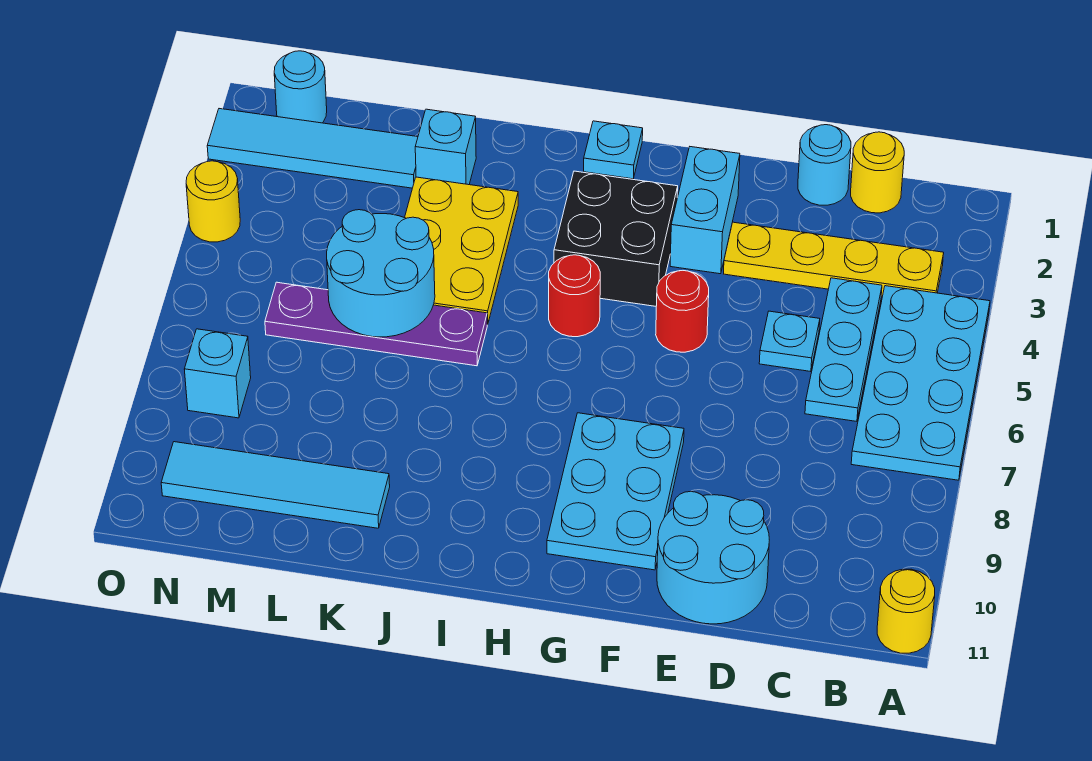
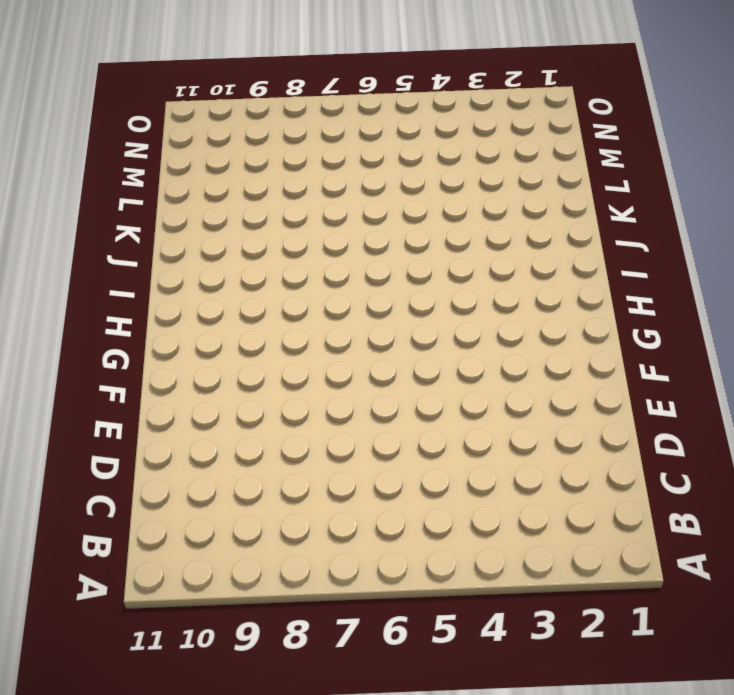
none -> cyan plate A4:B7 level 1
none -> yellow round brick A11 level 1
none -> yellow plate B3:E3 level 1

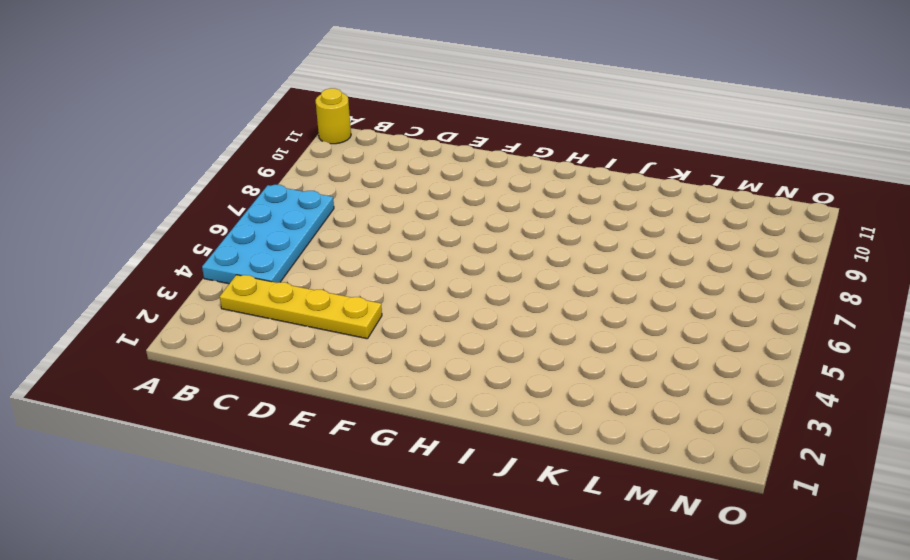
none -> yellow round brick C1 level 1
none -> cyan plate C4:C6 level 1
none -> cyan round brick D1 level 1

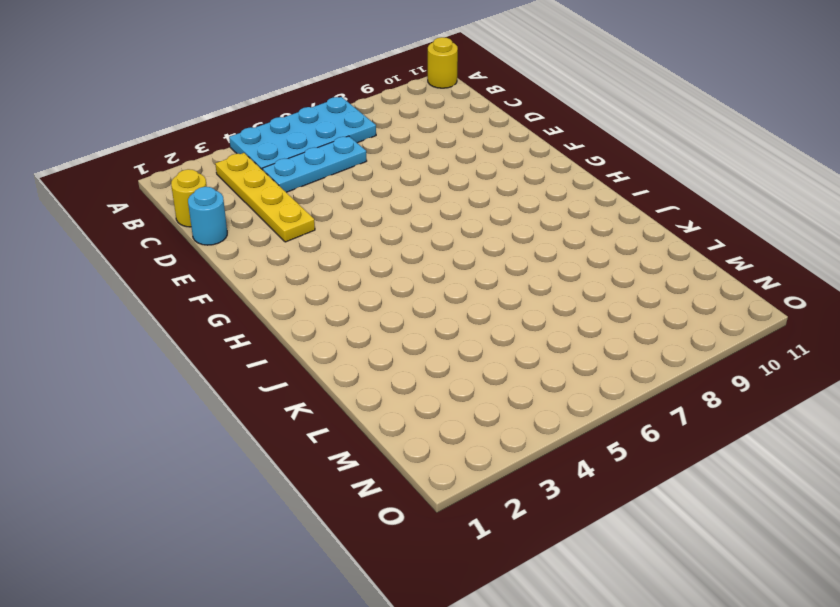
none -> cyan plate D5 level 1
none -> cyan round brick D10:E11 level 1
none -> cyan brick F2:F3 level 1

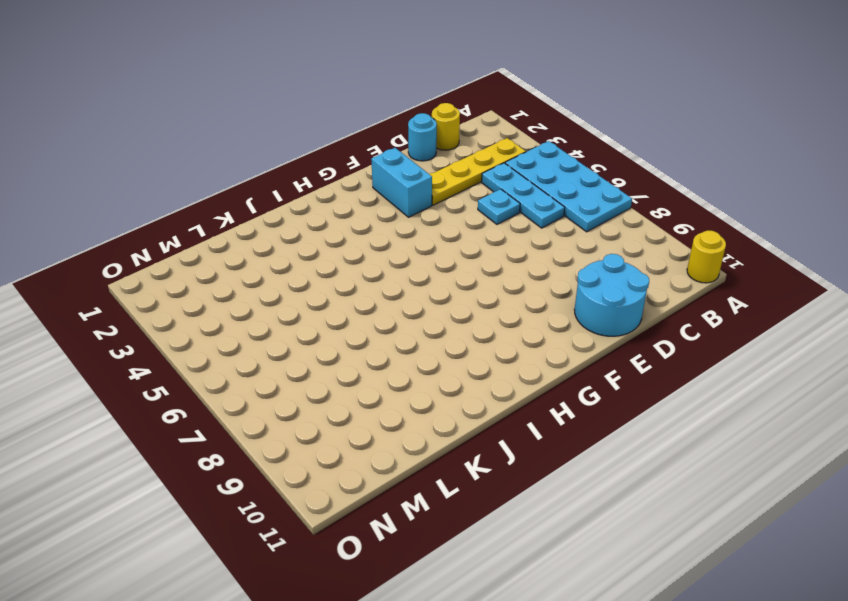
none -> red round brick F5 level 1
none -> cyan plate F8:G10 level 1
none -> black brick G3:H4 level 1

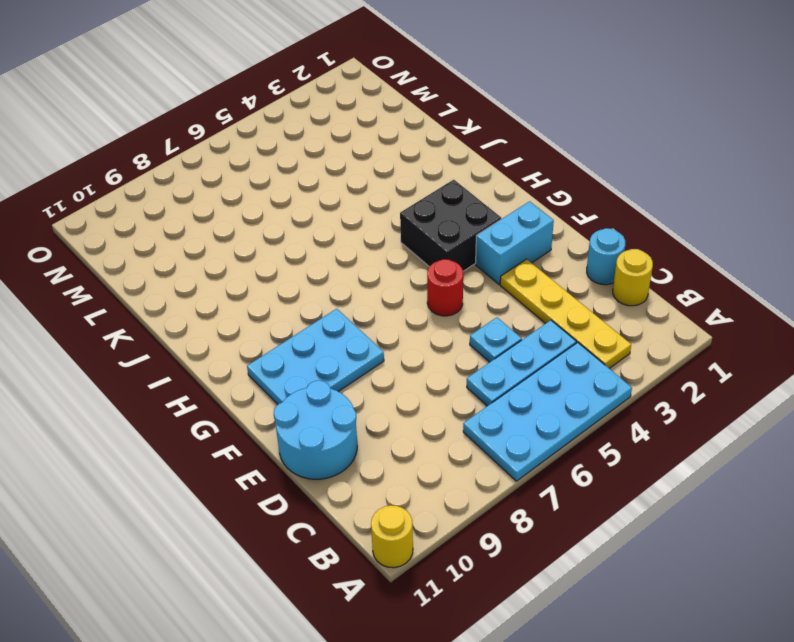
none -> cyan plate H1 level 1
none -> red round brick H5 level 1
none -> yellow plate J3:K5 level 1

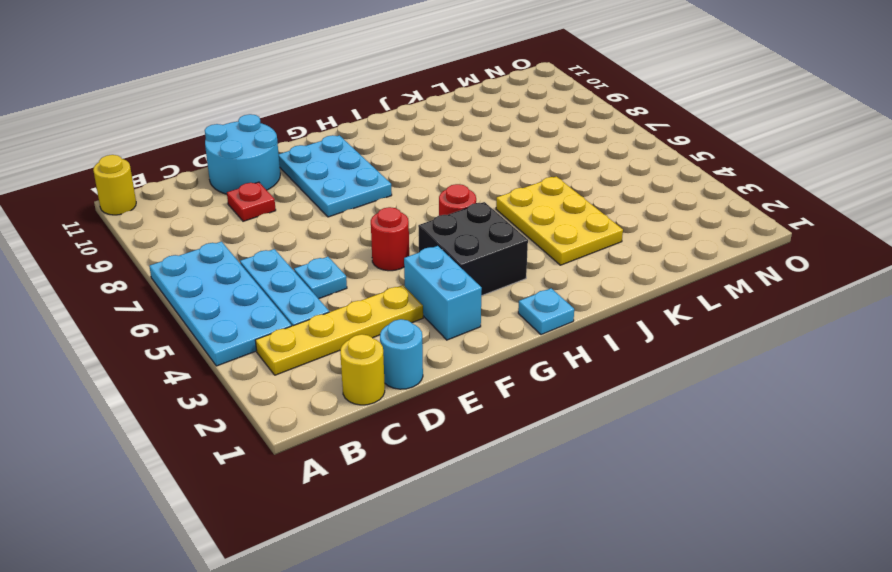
red plate D9 level 1 -> none
none -> purple plate J6:M6 level 1
none -> cyan brick K2 level 1
none -> cyan tile K10:N10 level 1

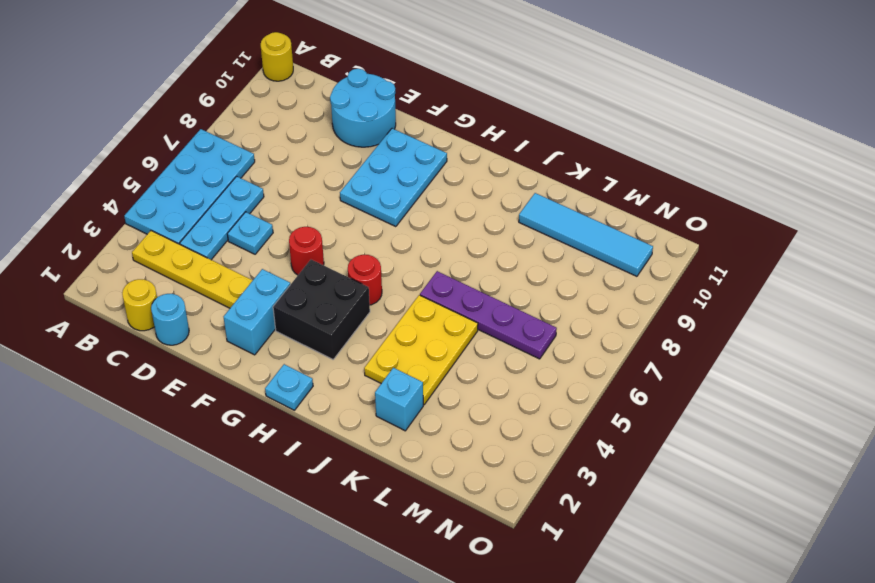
none -> cyan tile L2:O2 level 1
none -> cyan round brick N1 level 1
none -> cyan brick N8 level 1

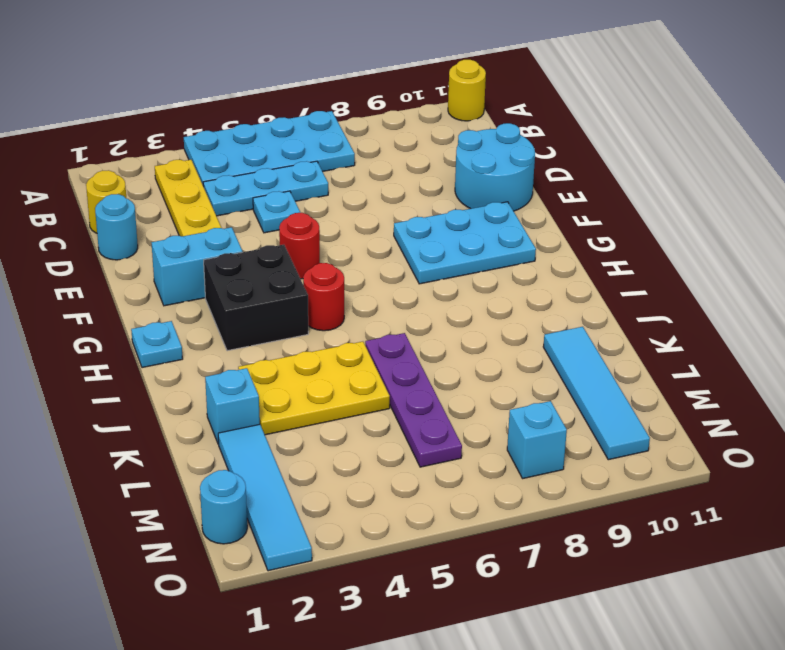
none -> yellow round brick O4 level 1
none -> cyan round brick K5:L6 level 2

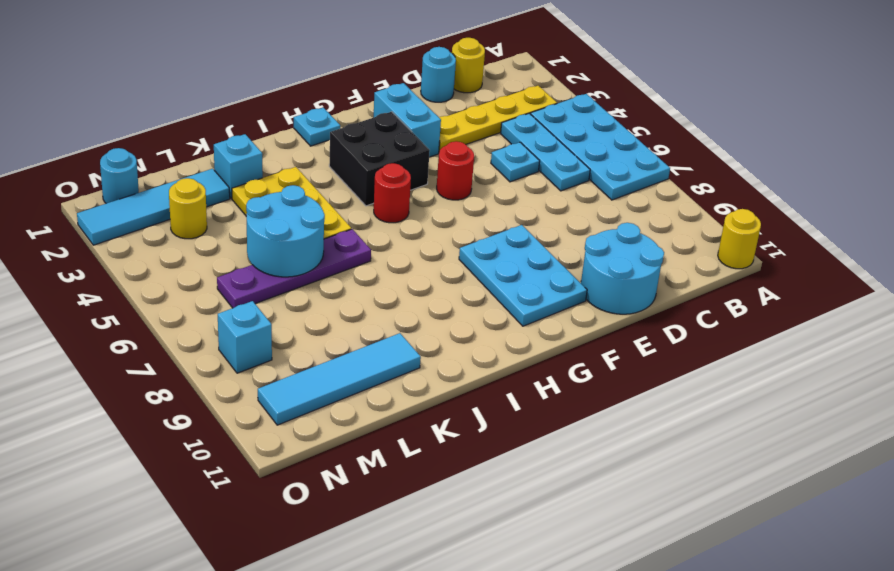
yellow round brick M3 level 1 -> yellow round brick O4 level 1

